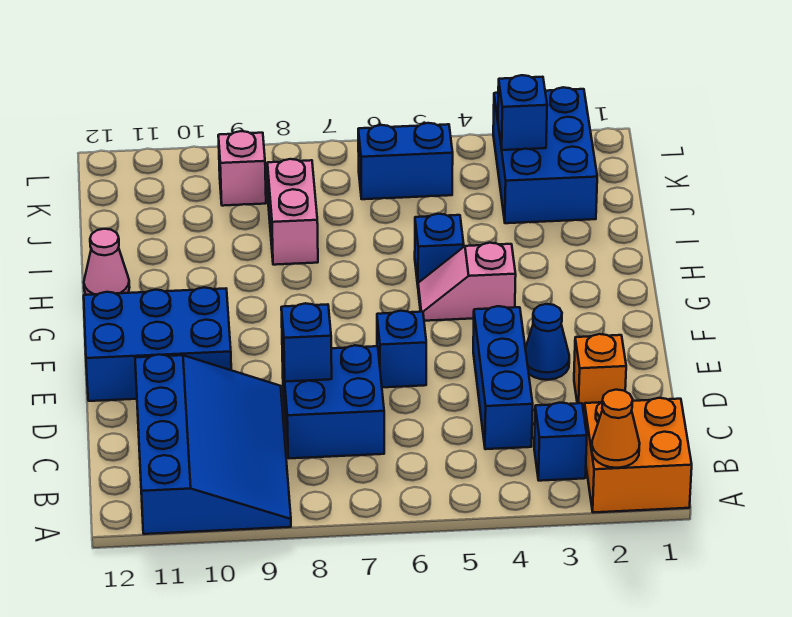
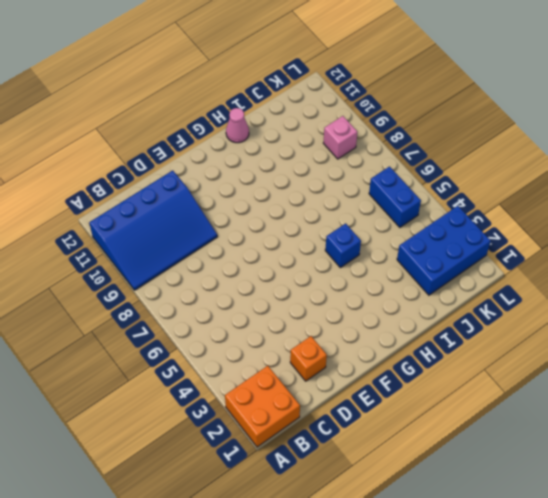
none -> blue brick B3 level 1
none -> blue brick C4:E4 level 1
none -> blue brick C7:D8 level 1

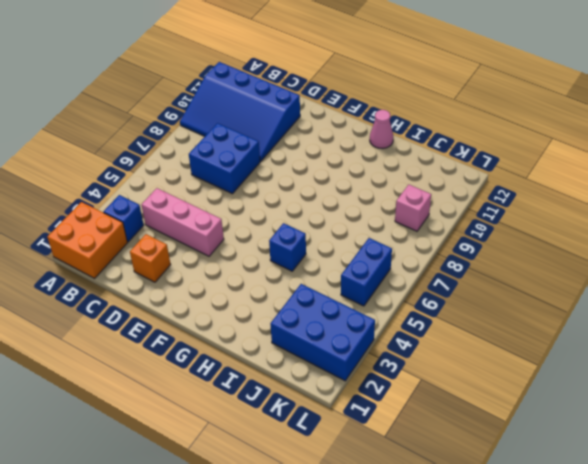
pink brick C4:E4 level 1 -> blue brick C4:E4 level 1
none -> blue cone E3 level 1
none -> blue brick E6 level 1
none -> blue brick E10:F12 level 1

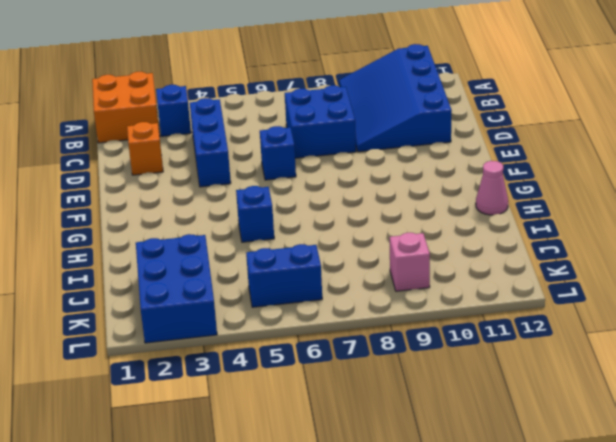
none -> blue cone E3 level 1
none -> blue brick E10:F12 level 1
none -> pink slope G4:G5 level 1 top 4

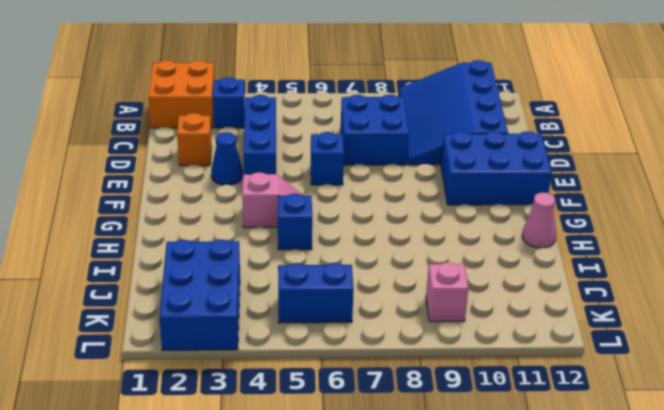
none -> pink brick I8:J8 level 1
none -> orange cone A2 level 2
none -> blue brick D8 level 2

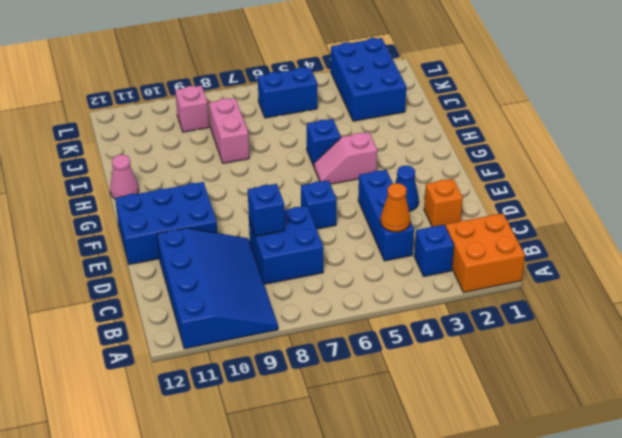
orange cone C4 level 2 -> orange cone A2 level 2
none -> blue brick K3 level 2

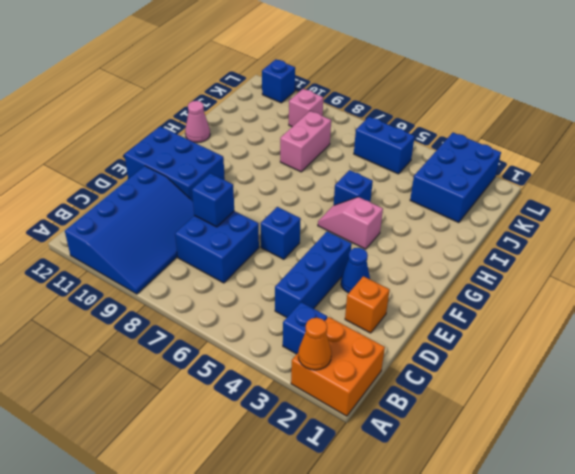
blue brick L11 level 1 -> blue brick K3 level 2

